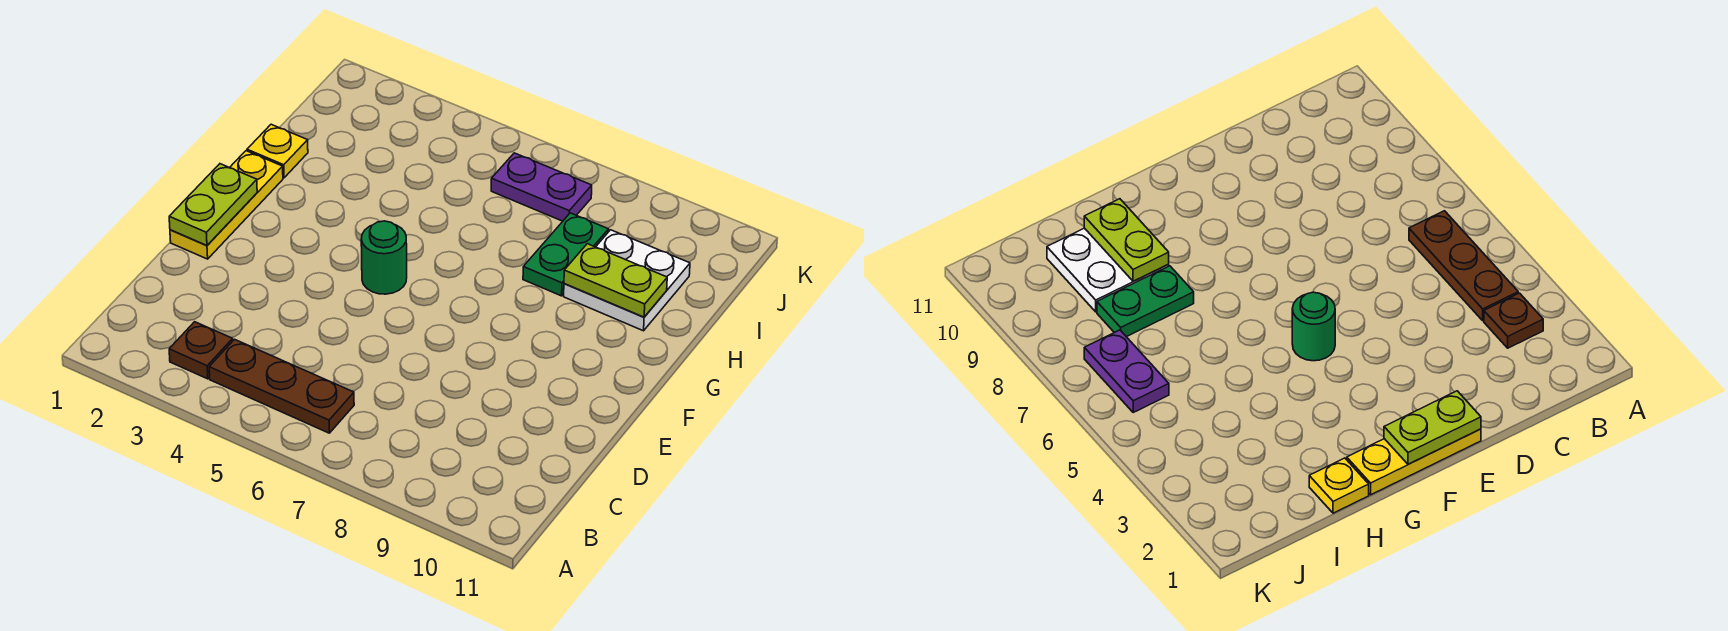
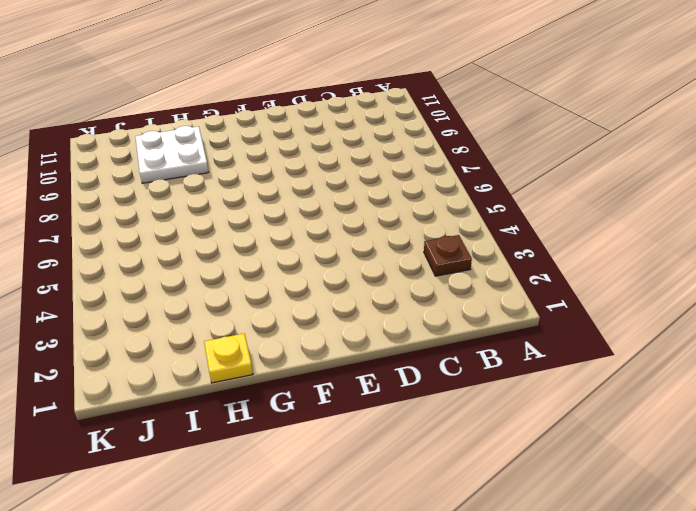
none -> brown plate B4:B6 level 1
none -> yellow plate E1:G1 level 1

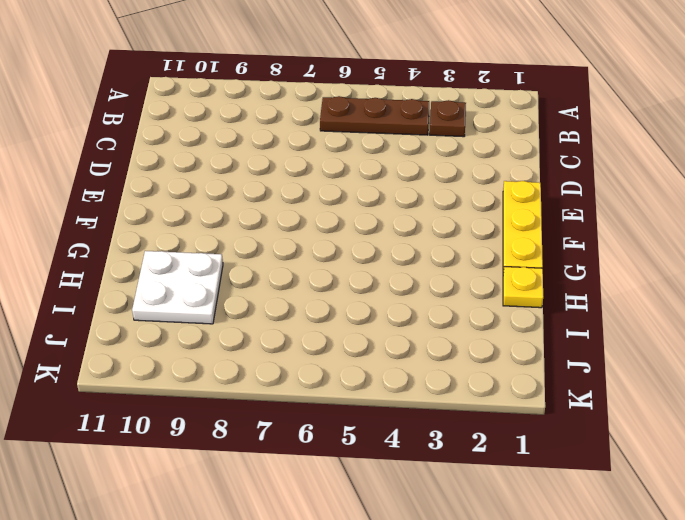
none -> green round brick F5 level 1
none -> green plate H8:I8 level 1

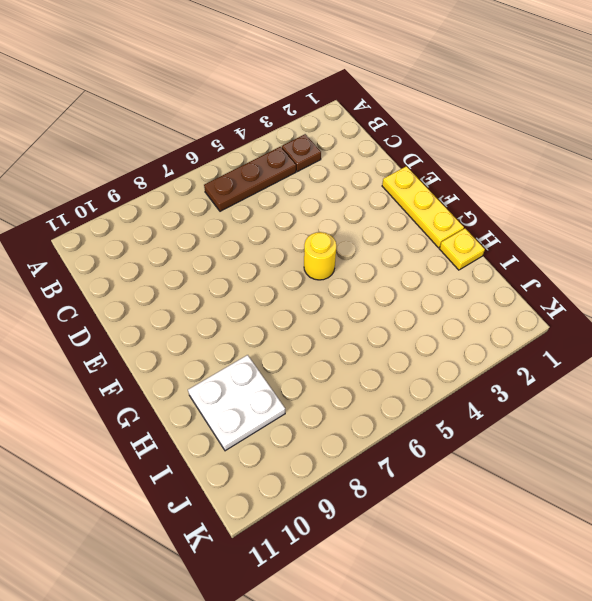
yellow round brick F5 level 1 -> green round brick F5 level 1
none -> green plate H8:I8 level 1
none -> purple plate J6:J7 level 1

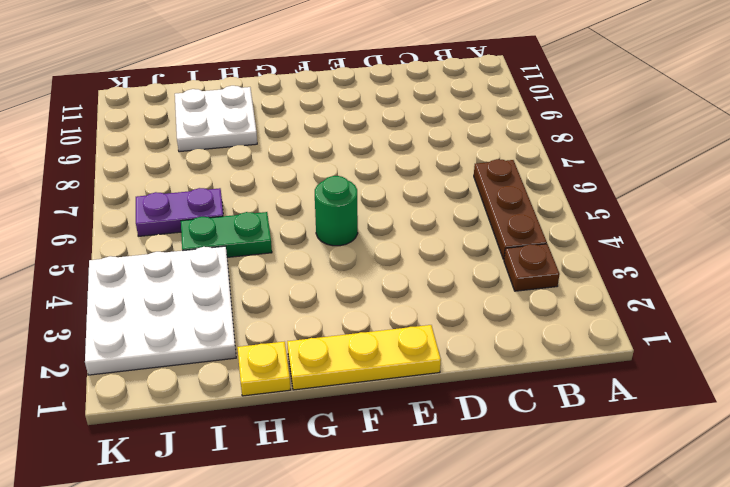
green plate H5:I5 level 1 -> green plate H8:I8 level 1
white plate I2:K4 level 1 -> none
purple plate I6:J6 level 1 -> purple plate J6:J7 level 1
none -> lime plate E1:F1 level 2
none -> lime plate H9:H10 level 2

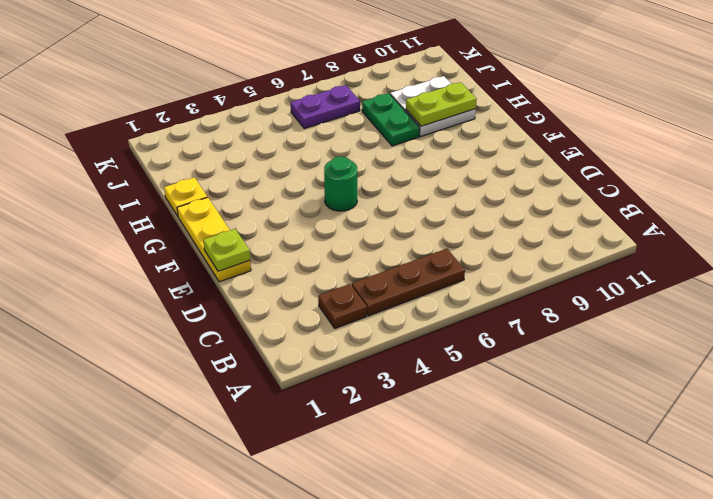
lime plate E1 level 2 -> lime plate E1:F1 level 2

